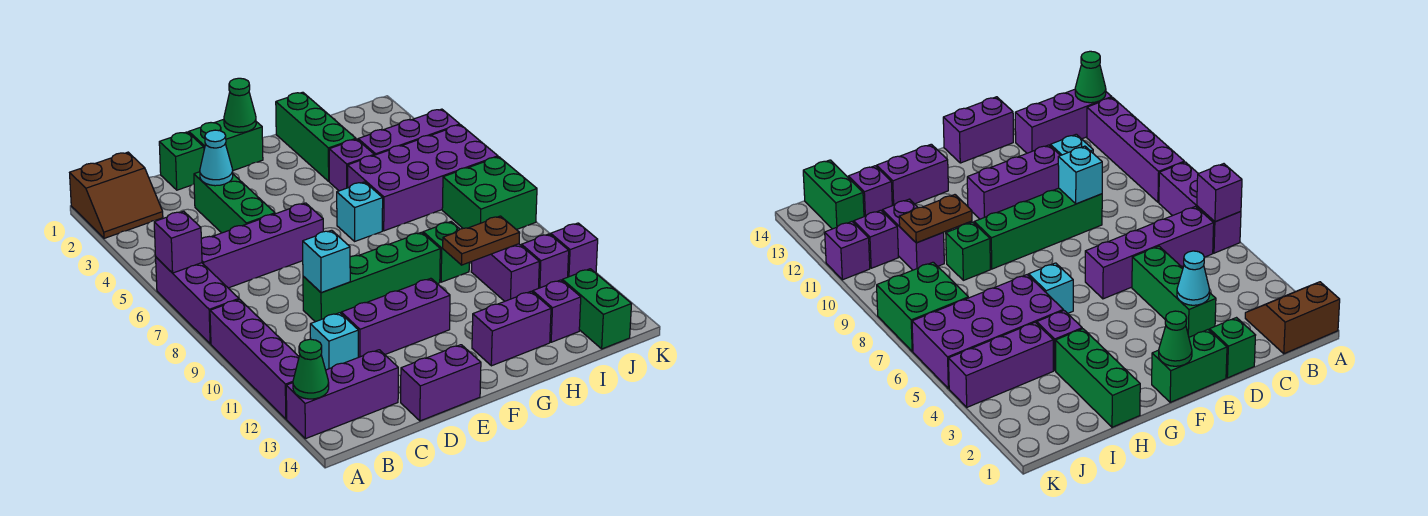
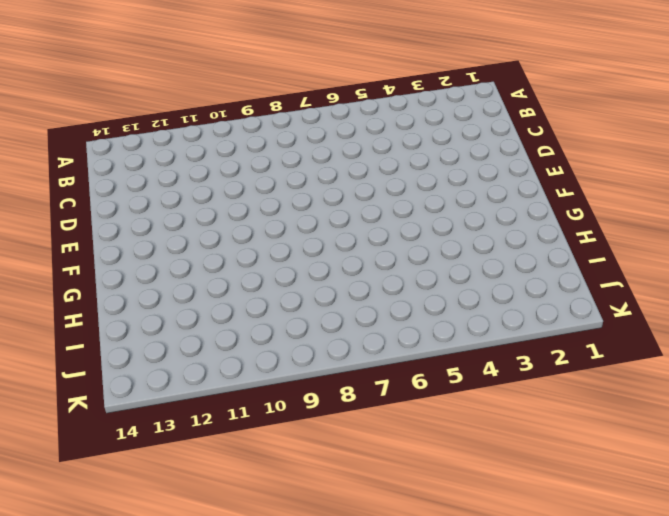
none -> brown slope A1:B2 level 1 top 1
none -> purple brick A6:A8 level 1
none -> purple brick A9:A12 level 1
none -> purple brick A13:C13 level 1

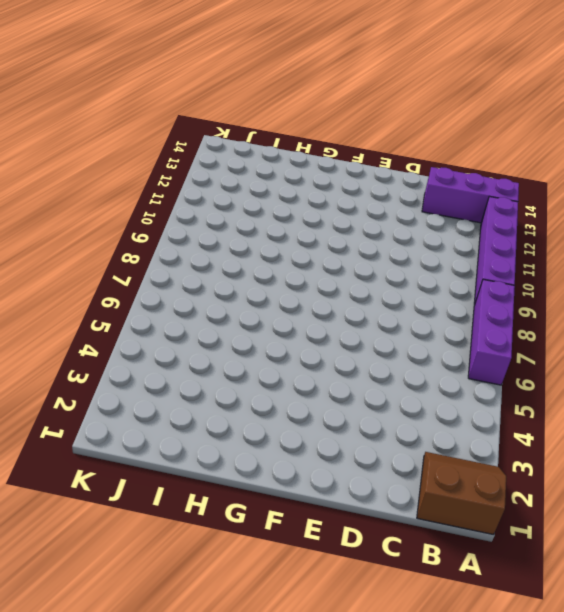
none -> purple brick B6:E6 level 1
none -> cyan brick C11 level 1
none -> green brick D1 level 1
none -> green brick D3:D5 level 1

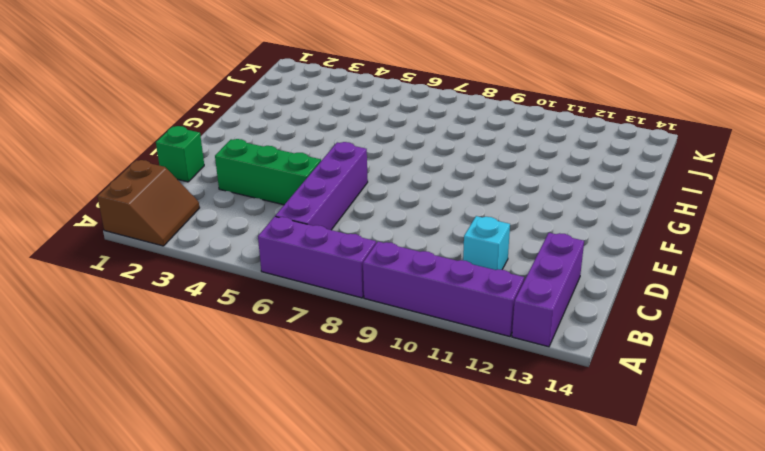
none -> green brick D9:G9 level 1
none -> purple brick D11:F11 level 1
none -> purple brick D14:E14 level 1
none -> green brick E1:F1 level 1

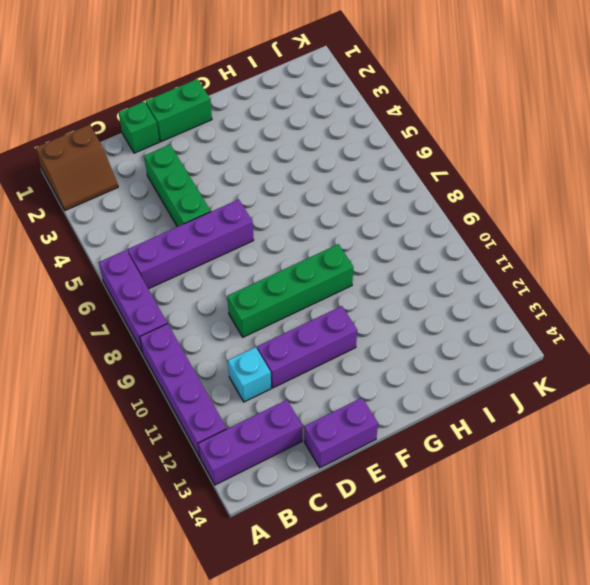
none -> cyan brick G6 level 1
none -> purple brick G13:H13 level 1
none -> green brick H1:H3 level 1
none -> purple brick H4 level 1

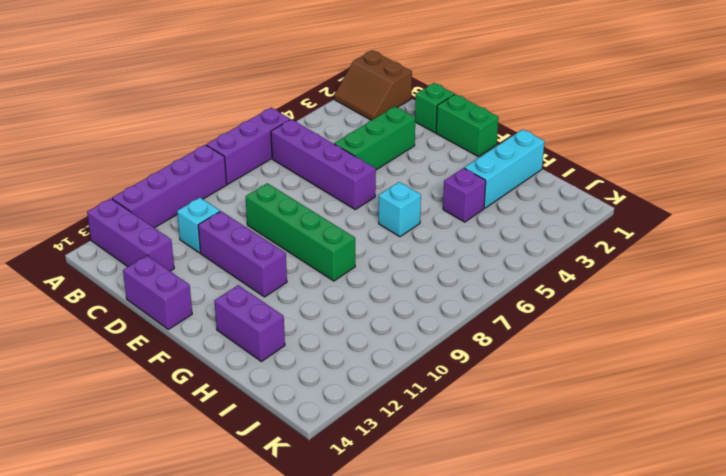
cyan brick H1:H3 level 1 -> green brick H1:H3 level 1
none -> purple brick H5:K6 level 1
none -> green brick H9 level 1
none -> purple brick I4:K4 level 1
none -> purple brick I10:I11 level 1

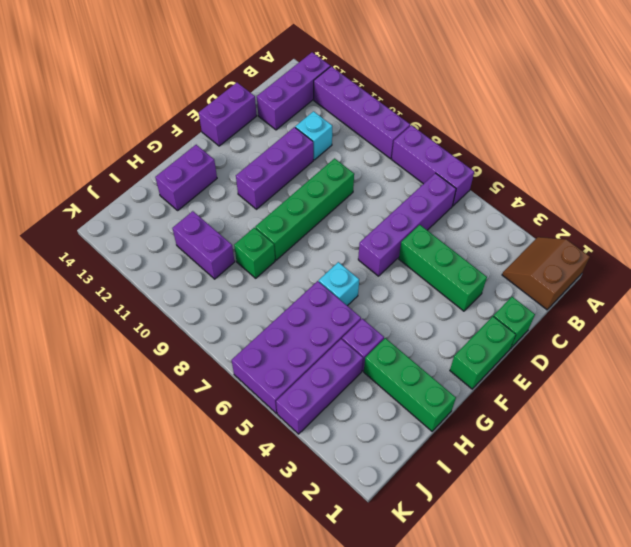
none -> purple brick I13 level 1
none -> green brick J7:K8 level 1
none -> purple brick J11 level 1
none -> green brick J13:J14 level 1

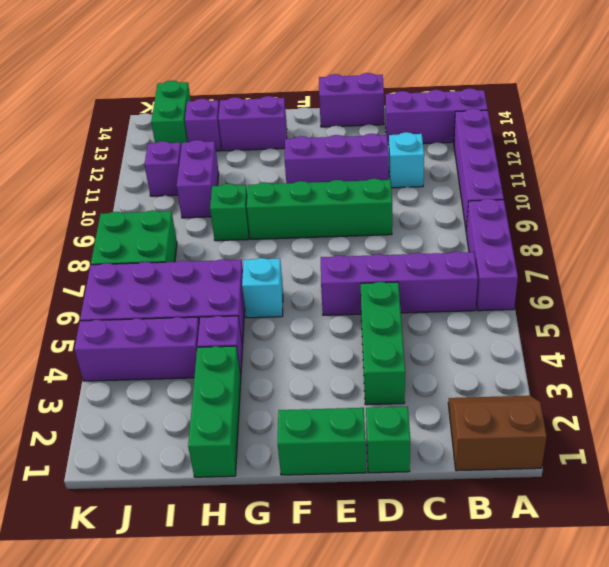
none -> purple brick K11 level 1
none -> purple brick A6 level 2
none -> green cone A13 level 2
none -> cyan cone D3 level 2

